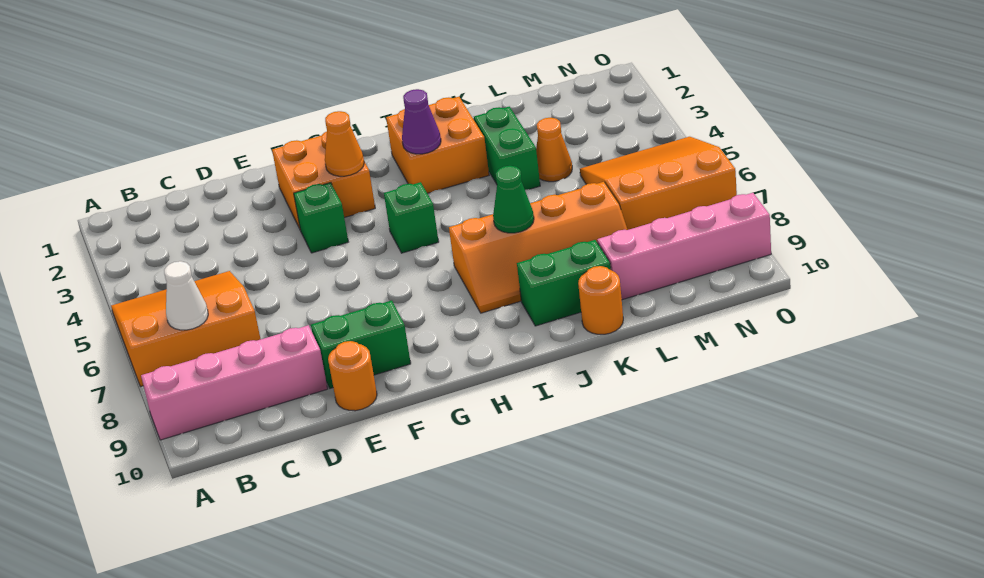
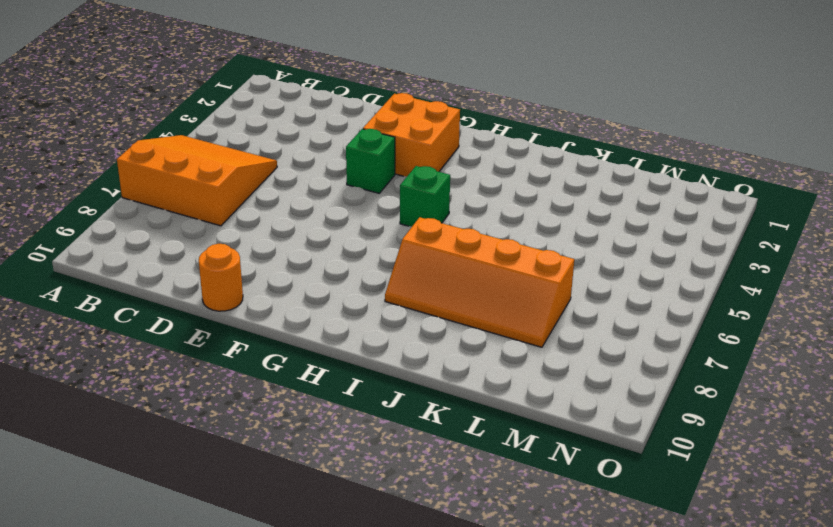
none -> pink brick A9:D9 level 1
none -> green brick E9:F9 level 1
none -> orange brick I2:J3 level 1

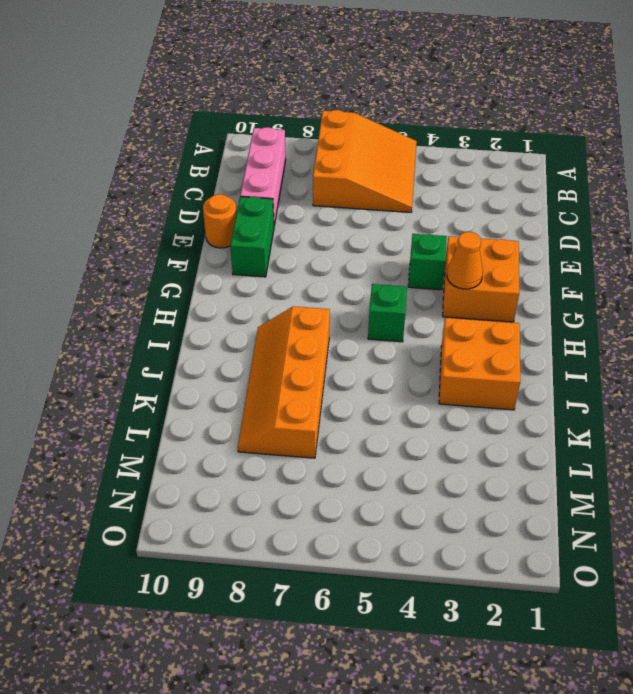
pink brick B9:D9 level 1 -> pink brick A9:D9 level 1
none -> green brick J9:K9 level 1
none -> green brick K3:K4 level 1
none -> orange round brick K10 level 1

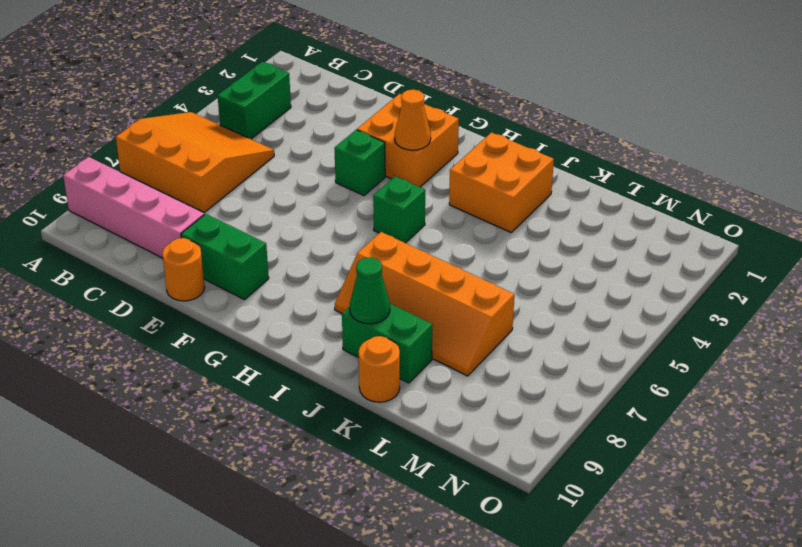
green brick B3:B4 level 1 -> green brick K3:K4 level 1
green cone J9 level 2 -> green cone J7 level 2
none -> orange cone L4 level 1
none -> pink brick L9:O9 level 1
none -> orange slope M5:O7 level 1 top 7

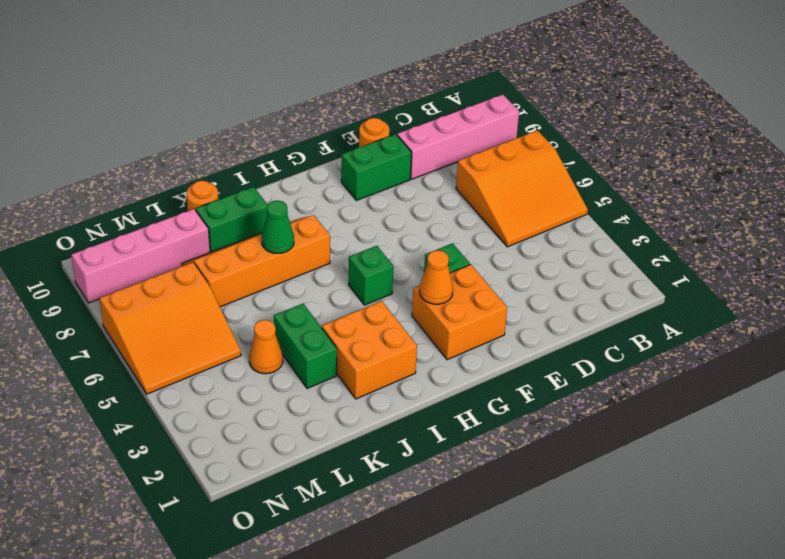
none -> white cone B7 level 2
none -> purple cone I3 level 2

